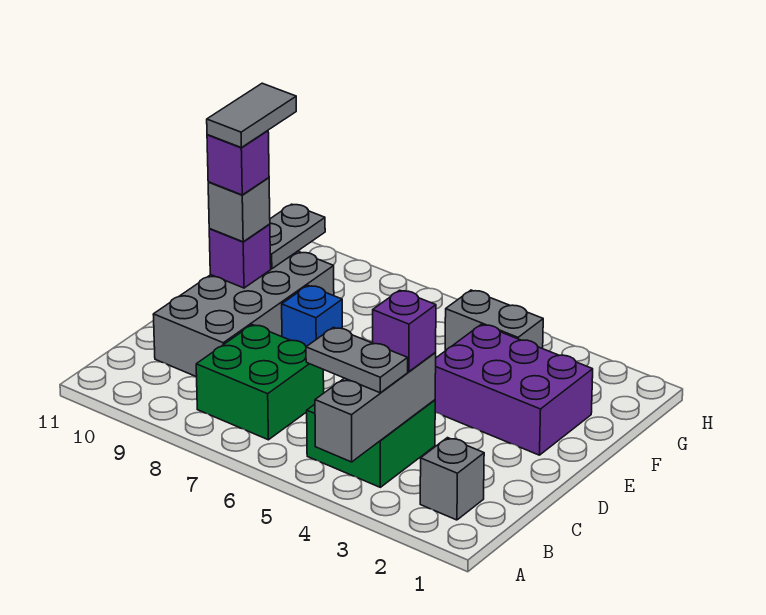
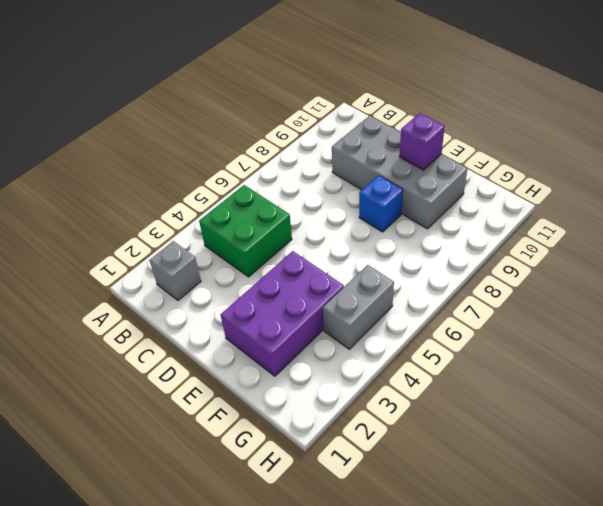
none -> green brick B7:C8 level 1
none -> grey brick A4:C4 level 2
none -> grey plate F10:G10 level 2

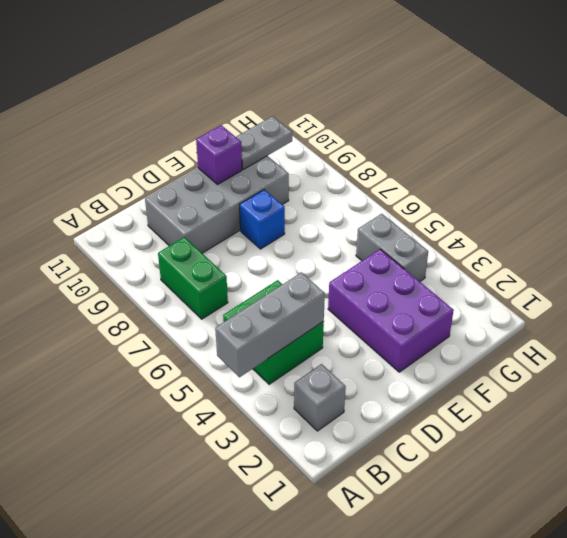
green brick B7:B8 level 1 -> green brick B7:C8 level 1
none -> grey plate B4:B5 level 3
none -> purple brick C4 level 3
none -> grey brick E10 level 3

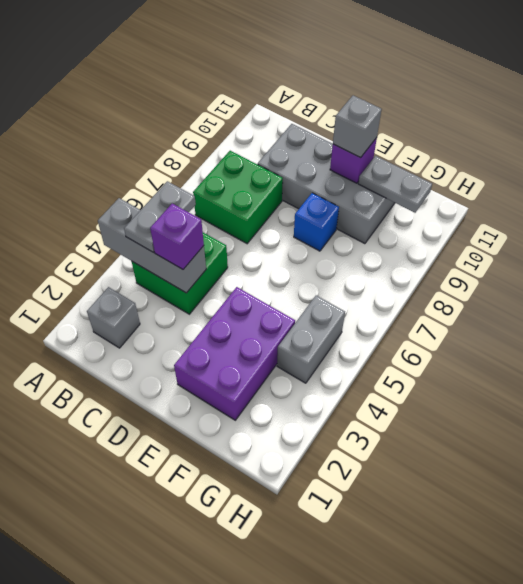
none -> purple brick E10 level 4
none -> grey tile E10:F10 level 5

